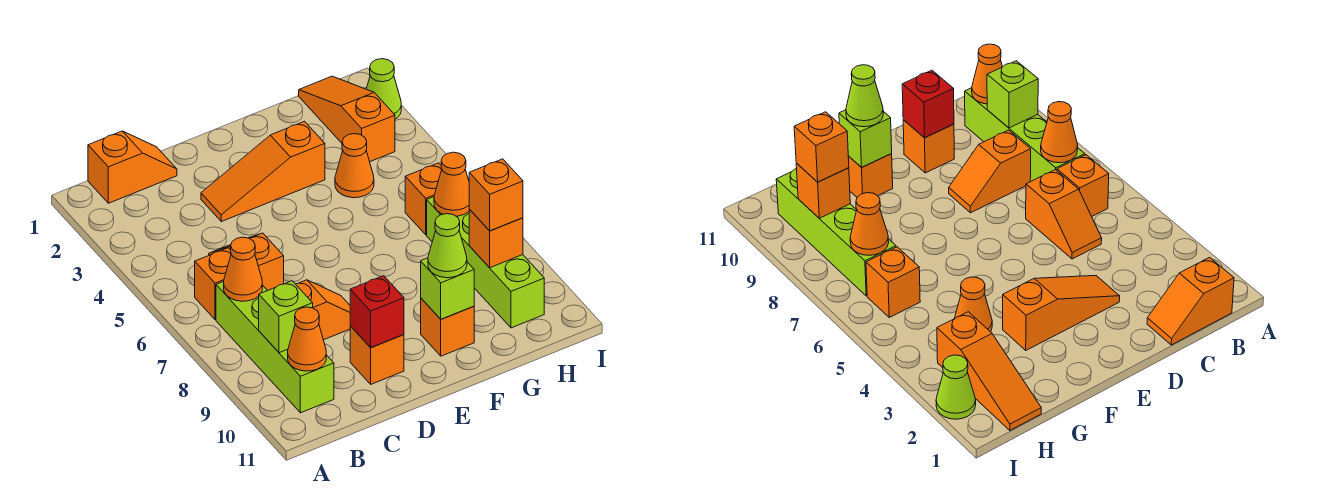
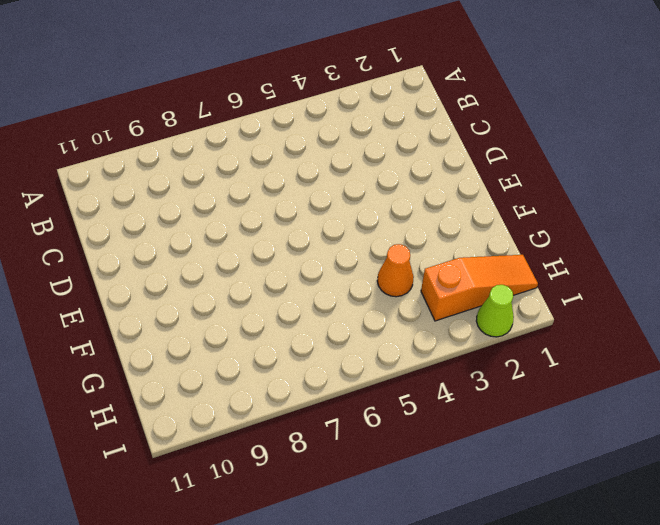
none -> orange slope B1:C1 level 1 top B
none -> orange brick B6 level 1
none -> lime brick B7:B10 level 1

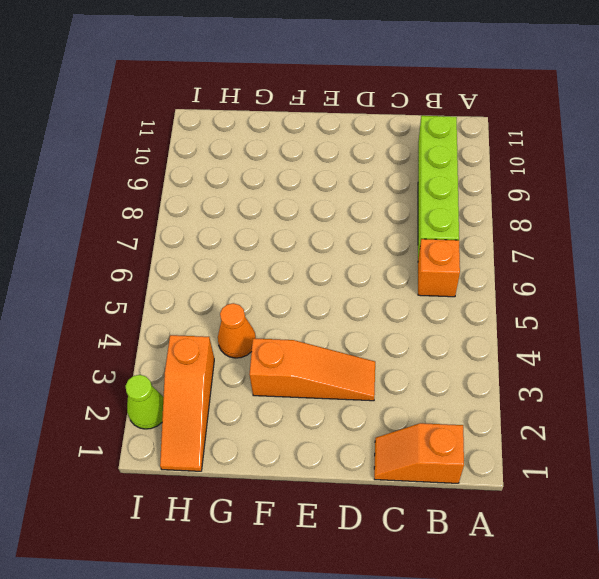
none -> orange slope C5:C6 level 1 top 6
none -> orange slope C8:D8 level 1 top C
none -> orange brick D10 level 1

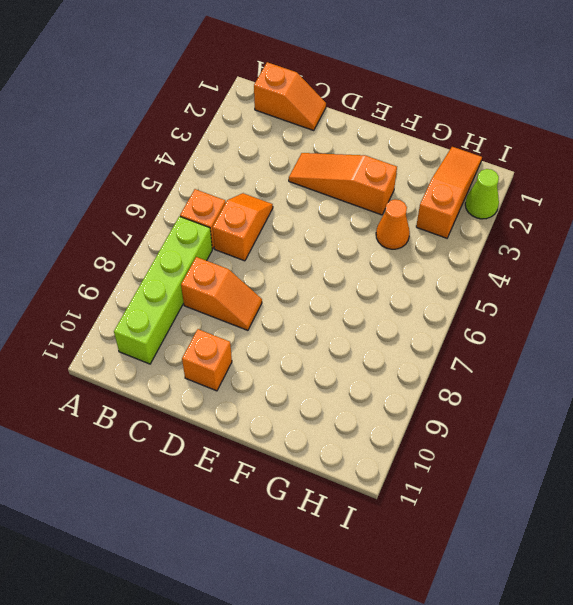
none -> orange brick F10 level 1
none -> orange brick H6 level 1
none -> lime brick H7:H10 level 1

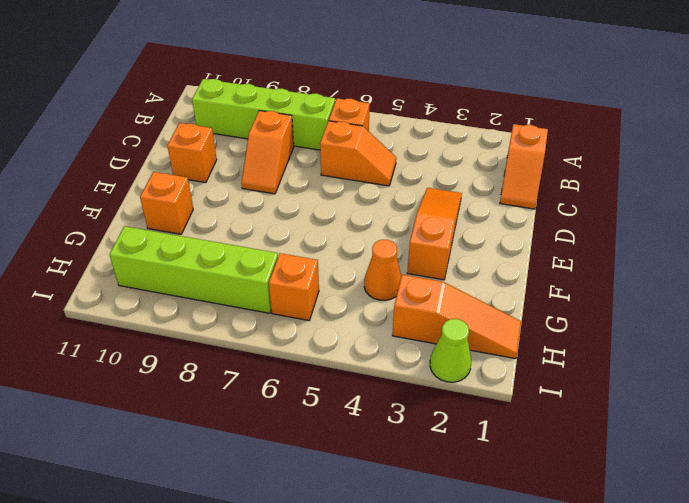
none -> orange cone B7 level 2
none -> lime brick B9 level 2
none -> orange cone B10 level 2

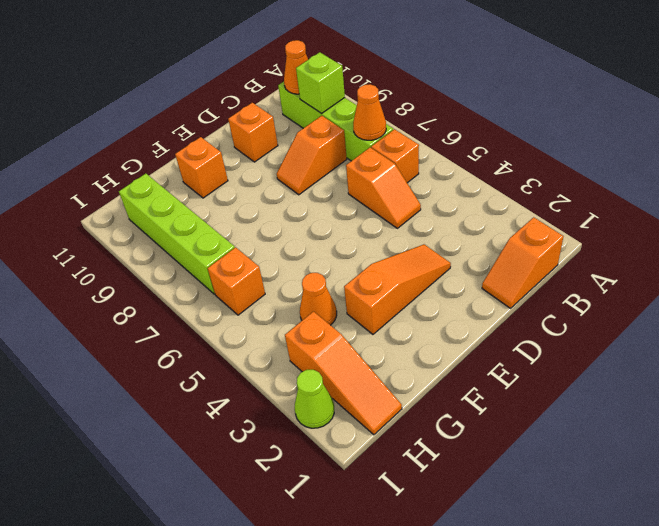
none -> red brick D10 level 2
none -> lime brick F10 level 2
none -> orange cone H7 level 2

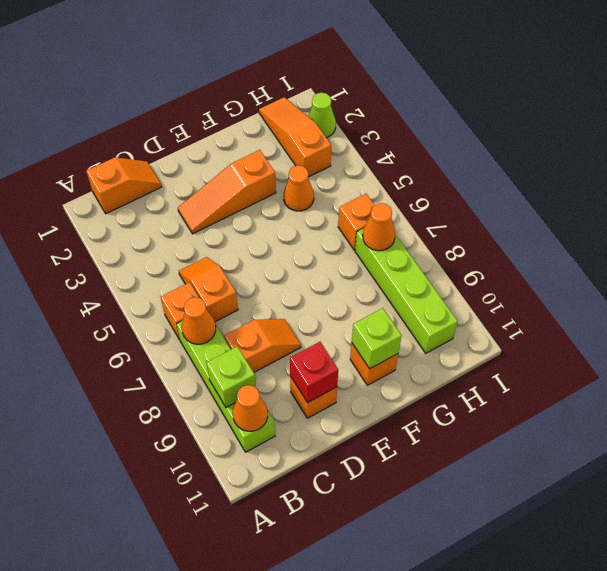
none -> orange brick H9 level 2
none -> lime cone F10 level 3
none -> orange brick H9 level 3

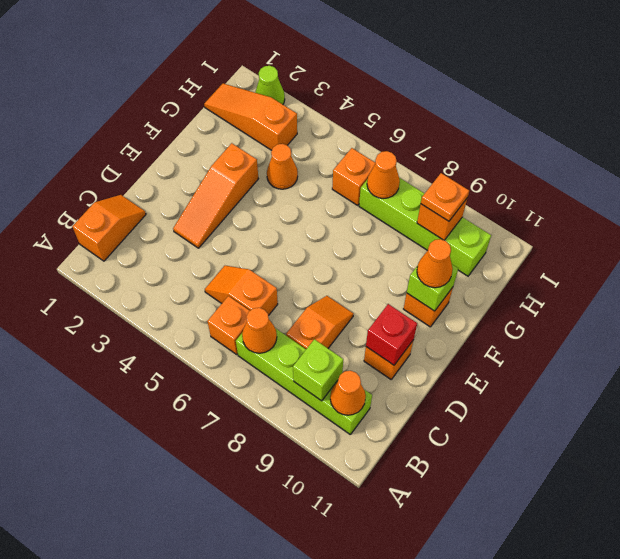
orange cone F10 level 3 -> lime cone F10 level 3
orange plate H9 level 3 -> orange brick H9 level 3

